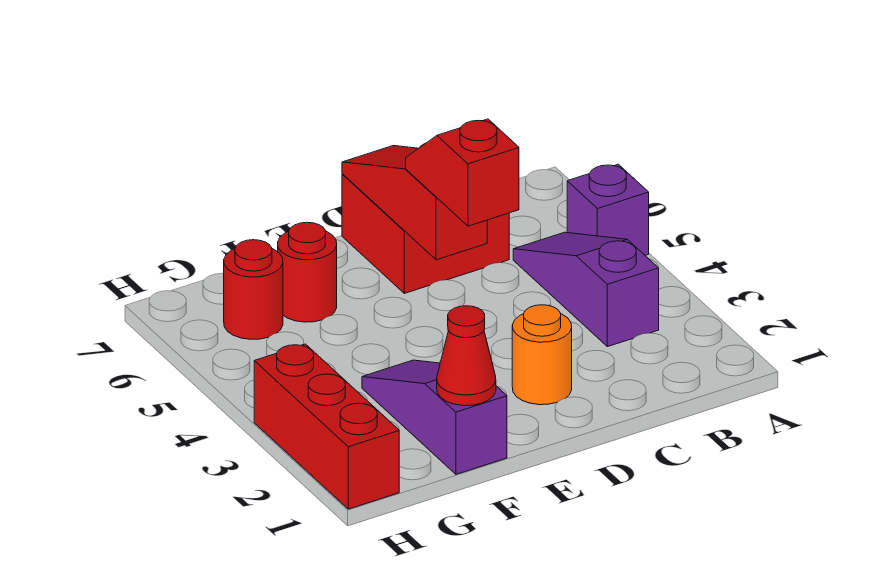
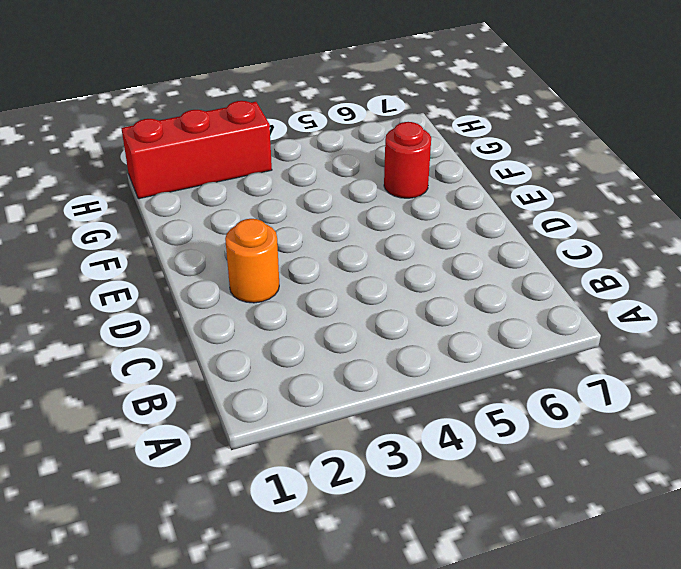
none -> purple brick A5 level 1
none -> purple slope B3:B5 level 1 top 3

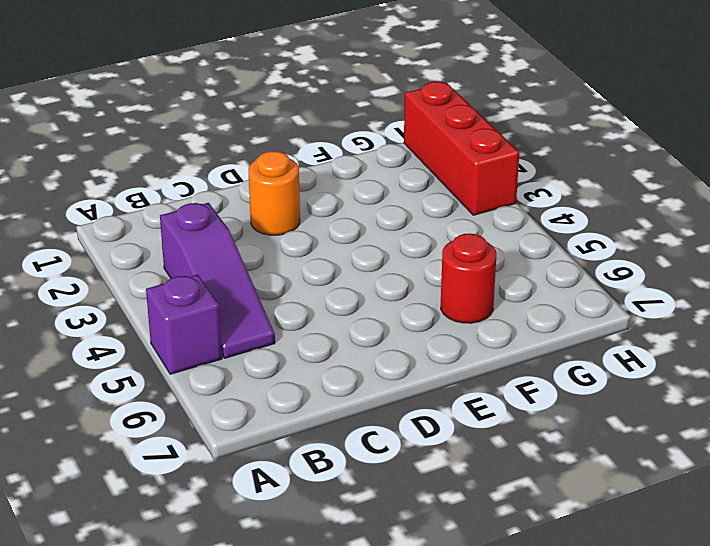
none -> red brick C6:D7 level 1
none -> purple slope F1:F3 level 1 top 1

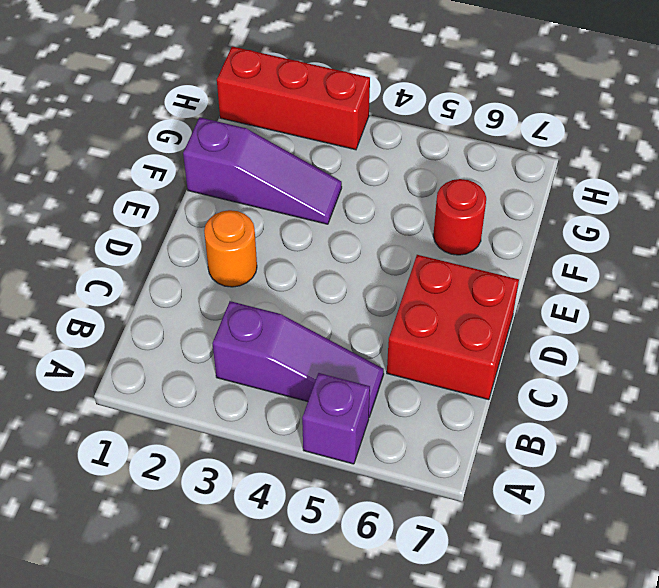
none -> red round brick G6 level 1
none -> red slope D5:D7 level 2 top 5

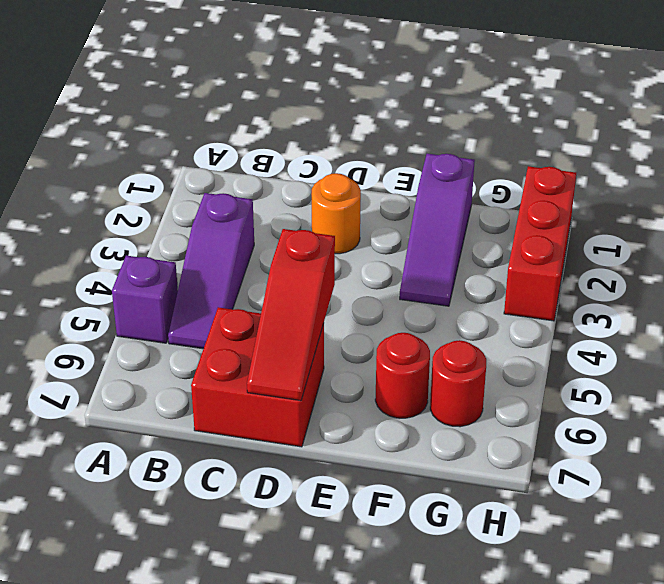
none -> red cone F1 level 2
none -> red slope D4:D5 level 3 top 4

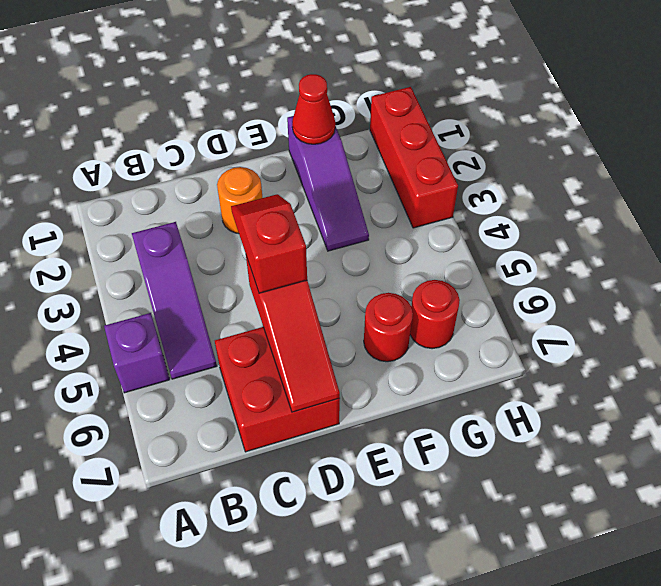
red slope D4:D5 level 3 top 5 -> red slope D4:D5 level 3 top 4

